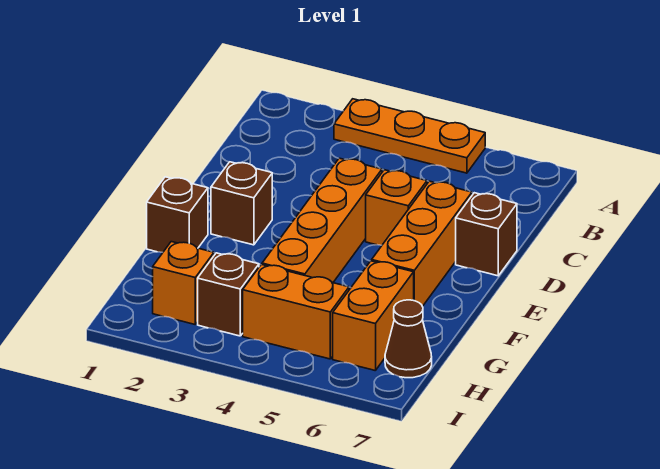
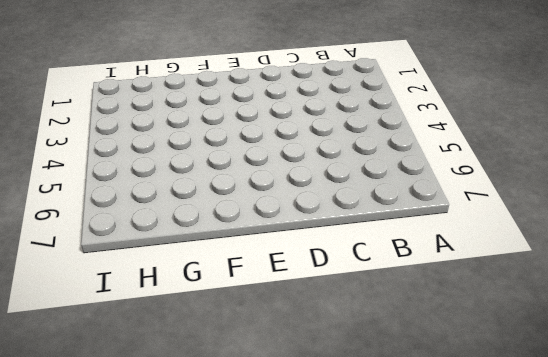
none -> orange plate A3:A5 level 1
none -> orange brick D4:G4 level 1
none -> orange brick D5 level 1

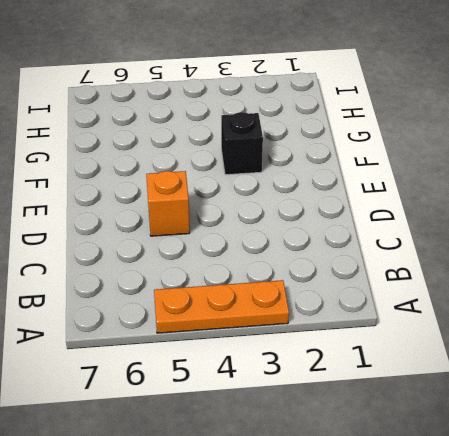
black brick F3 level 1 -> none
none -> orange brick D4:G4 level 1
none -> orange brick D6:F6 level 1
none -> brown brick D7 level 1

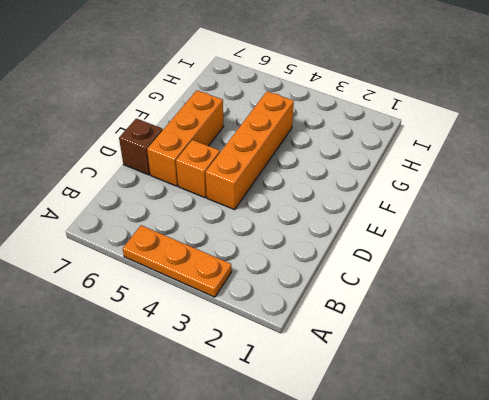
none -> brown brick E2 level 1
none -> brown brick F1 level 1
none -> orange brick G6:H6 level 1

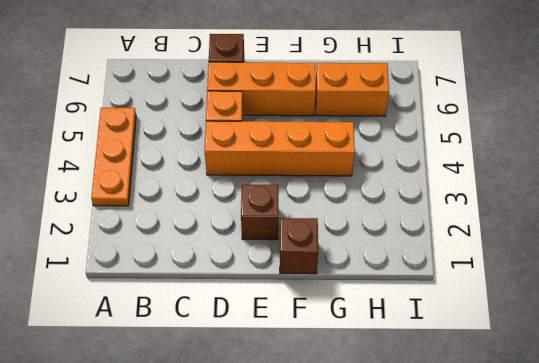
none -> orange brick H2 level 1
none -> brown brick H3 level 1
none -> orange brick H4:H5 level 1

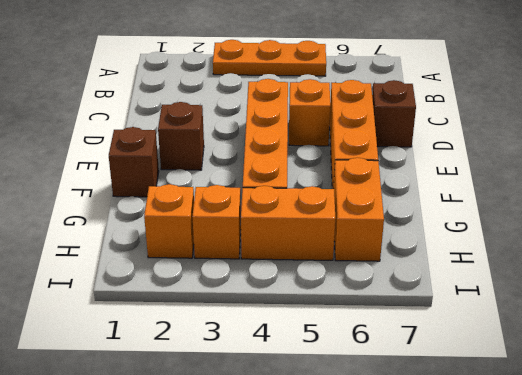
orange brick H3 level 1 -> brown brick H3 level 1
none -> brown cone H7 level 1

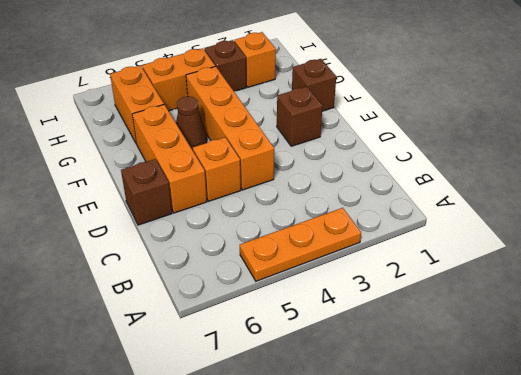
brown cone F5 level 1 -> brown cone H7 level 1

